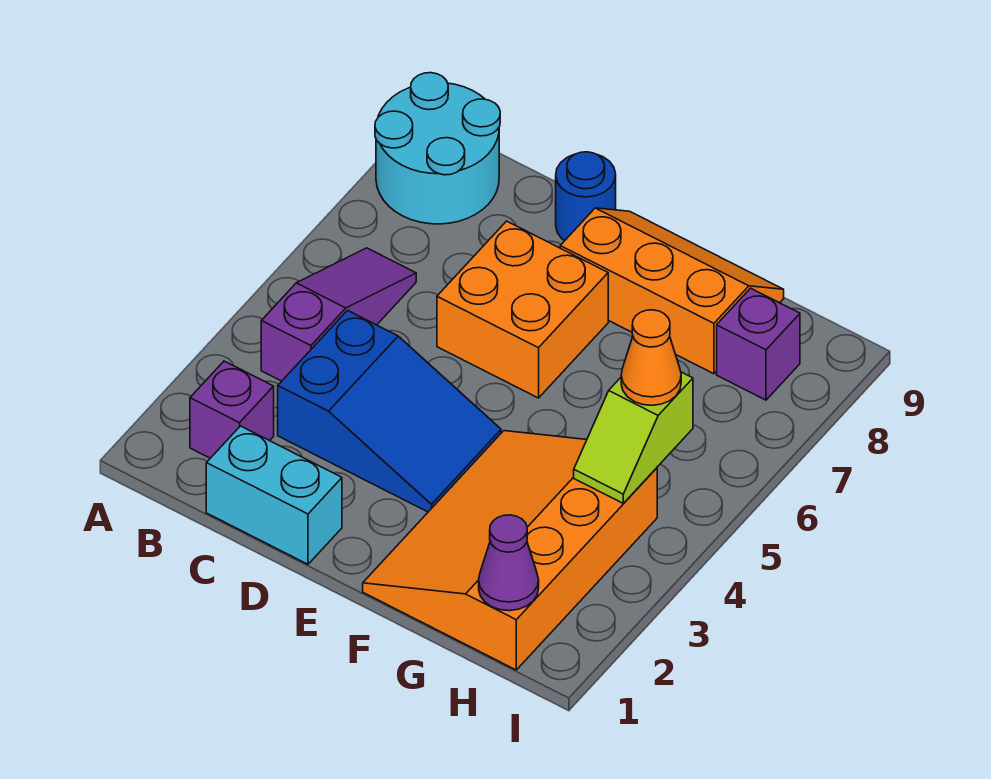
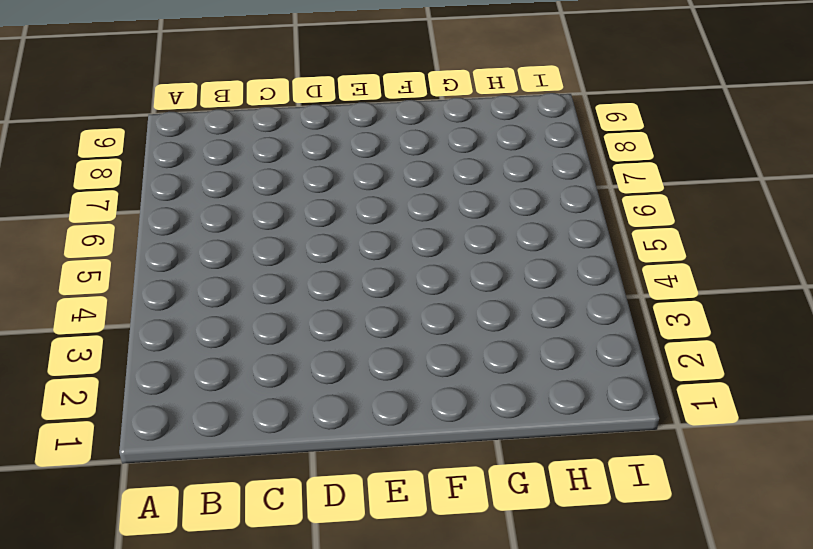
none -> cyan round brick A8:B9 level 1
none -> purple brick B2 level 1
none -> purple slope B4:B6 level 1 top 4

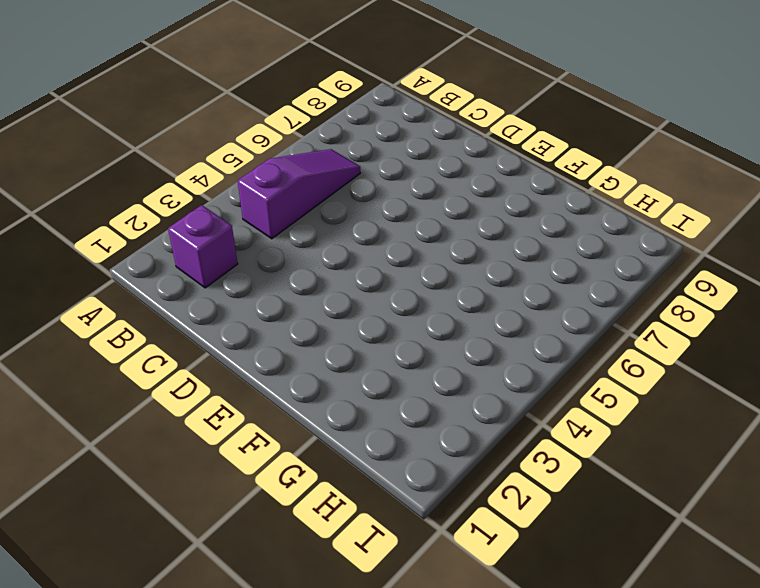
none -> cyan round brick A8:B9 level 1
none -> cyan brick C1:D1 level 1
none -> blue slope C3:E4 level 1 top C

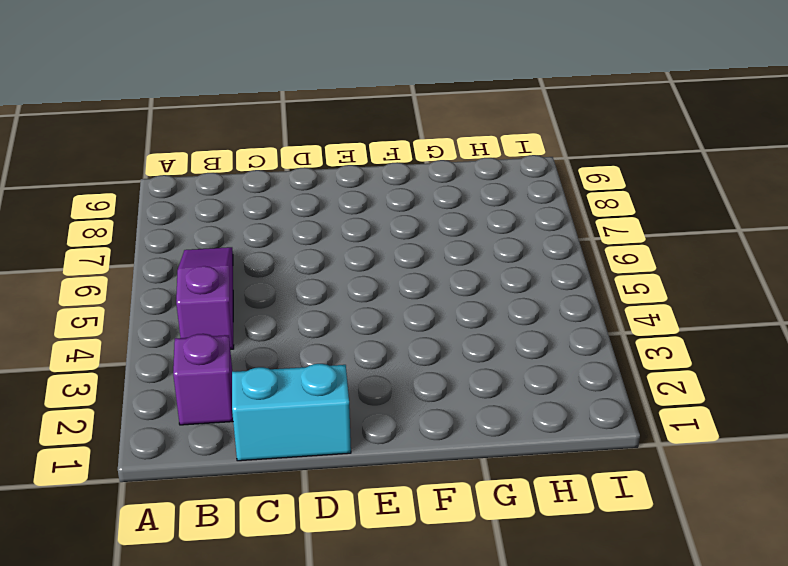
none -> cyan round brick A8:B9 level 1
none -> blue slope C3:E4 level 1 top C
none -> orange brick D6:E7 level 1

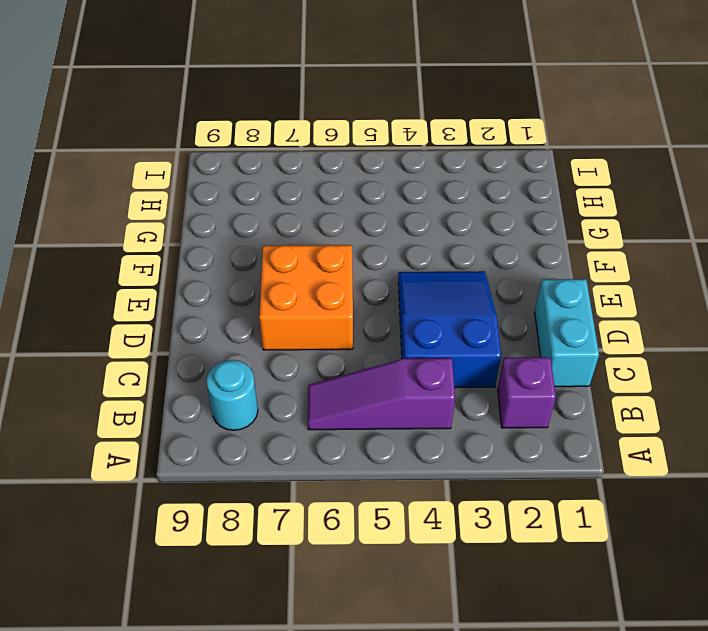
cyan round brick B8 level 1 -> cyan round brick A8:B9 level 1
none -> blue round brick D9 level 1
none -> orange slope E8:G9 level 1 top 8
none -> orange slope F1:H4 level 1 top H

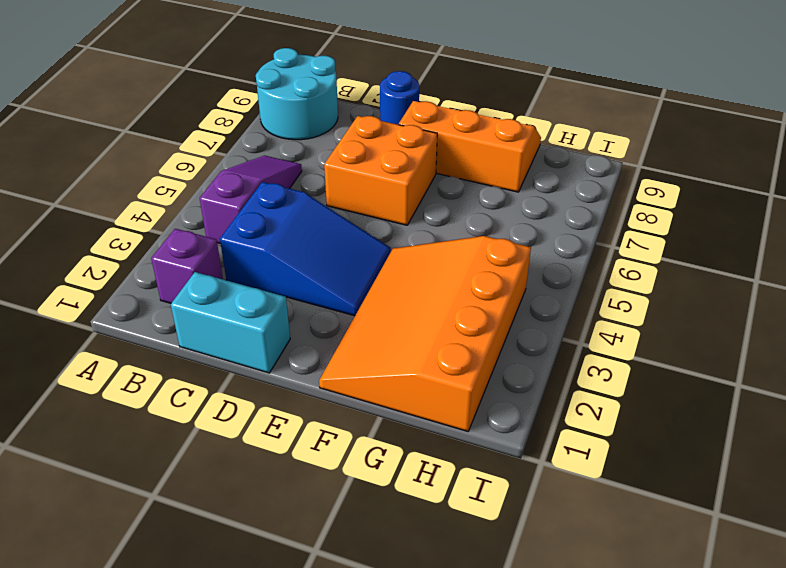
none -> purple brick H8 level 1
none -> purple cone H1 level 2
none -> lime slope H4:H5 level 2 top 5

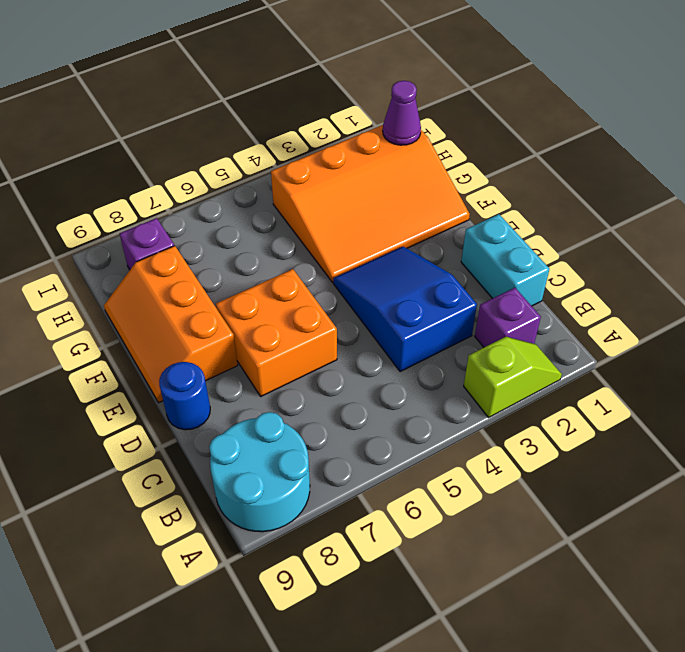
lime slope A2:A3 level 1 top 3 -> lime slope H4:H5 level 2 top 5
none -> purple slope B4:B6 level 1 top 4
none -> orange cone H5 level 3

